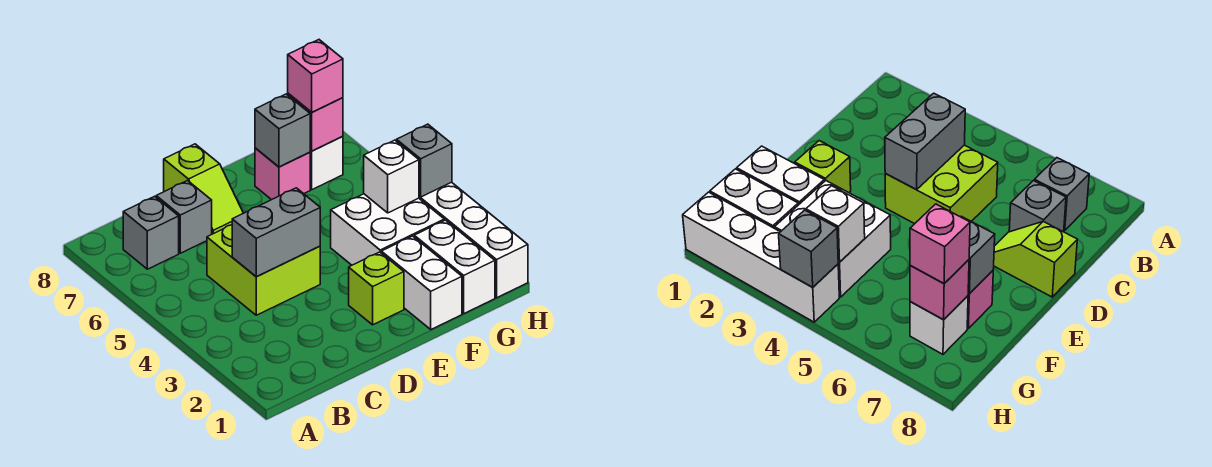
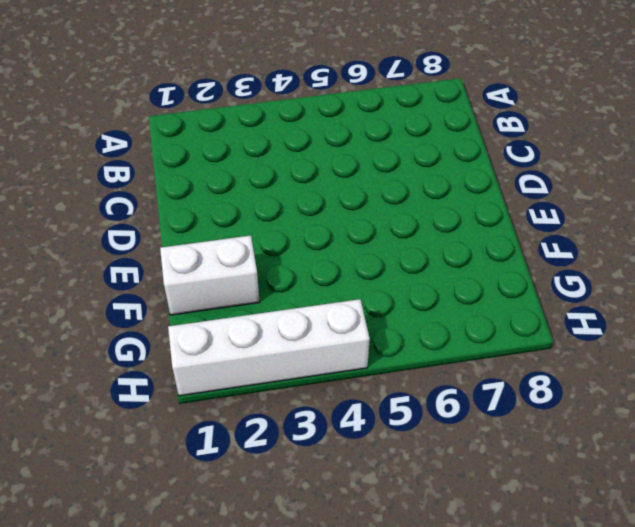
none -> grey brick B7 level 1
none -> lime brick C4:D5 level 1
none -> grey brick C7 level 1

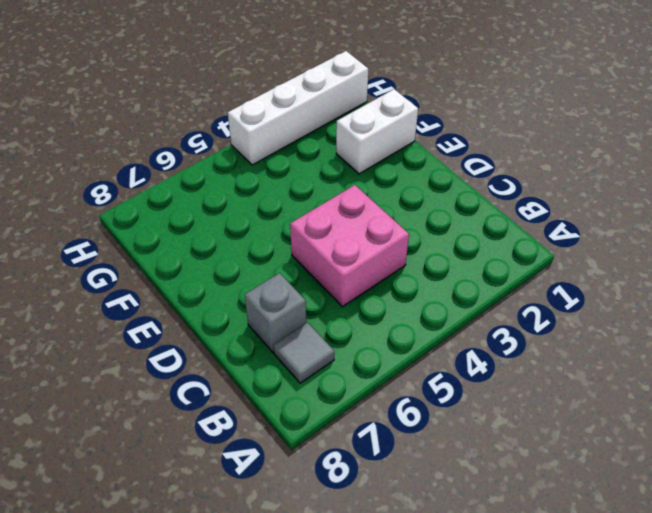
grey tile B7 level 1 -> grey brick B7 level 1
pink brick C4:D5 level 1 -> lime brick C4:D5 level 1
none -> lime slope D7:D8 level 1 top 8
none -> lime brick E2 level 1
none -> white brick F3:G4 level 1

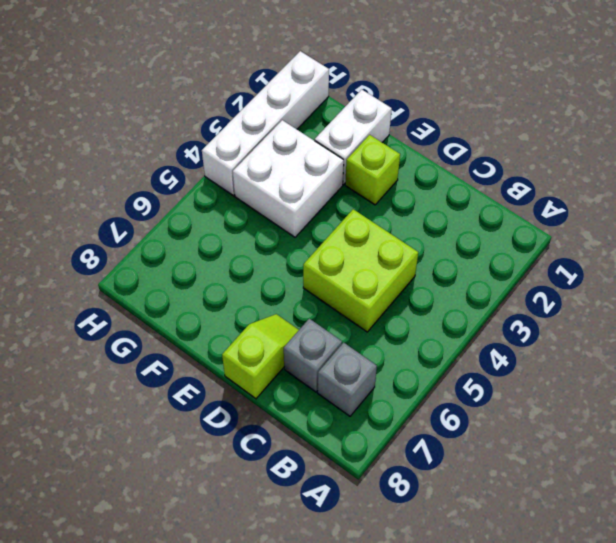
none -> pink brick F7 level 1
none -> white brick G1:G2 level 1
none -> white brick G7 level 1

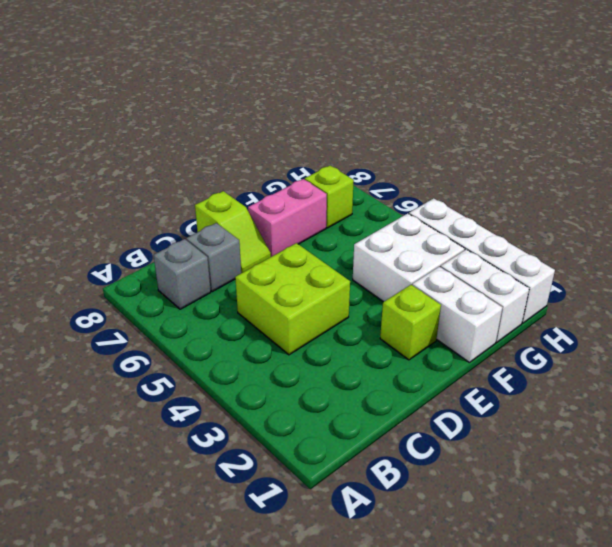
pink brick E7:F7 level 1 -> pink brick F7 level 1
lime brick G7 level 1 -> white brick G7 level 1
none -> grey brick C4:D4 level 2
none -> grey brick F7 level 2
none -> white brick G4 level 2

